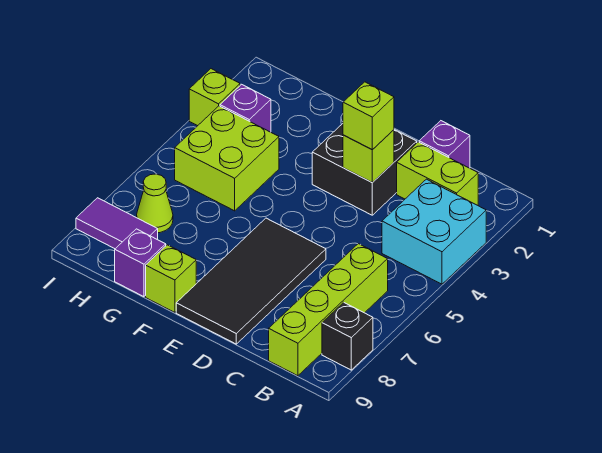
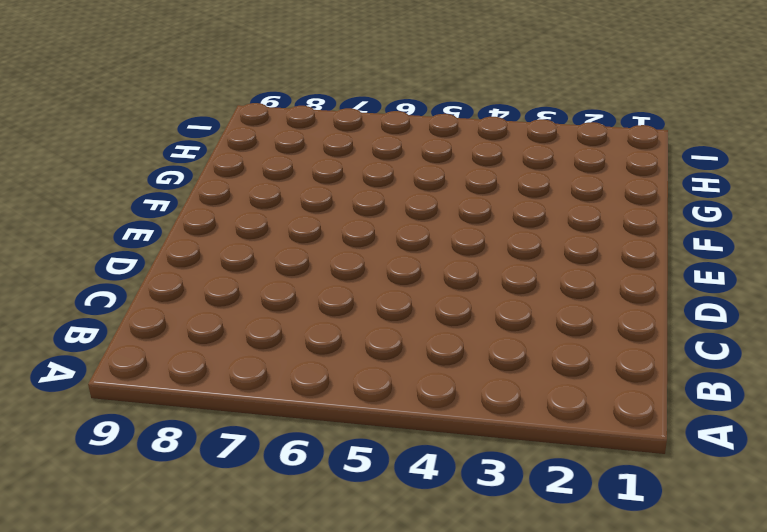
none -> cyan brick A3:B4 level 1
none -> black brick A8 level 1
none -> lime brick B2:C2 level 1

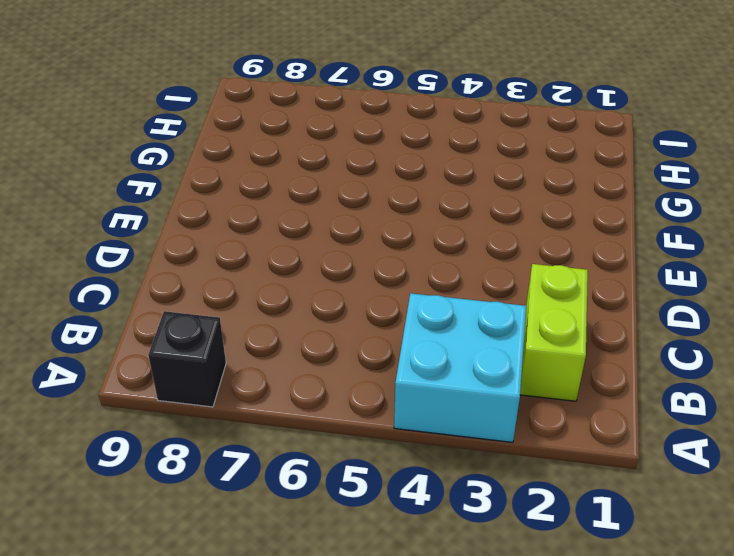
none -> lime brick B6:B9 level 1
none -> purple brick C1 level 1
none -> black brick D2:E3 level 1

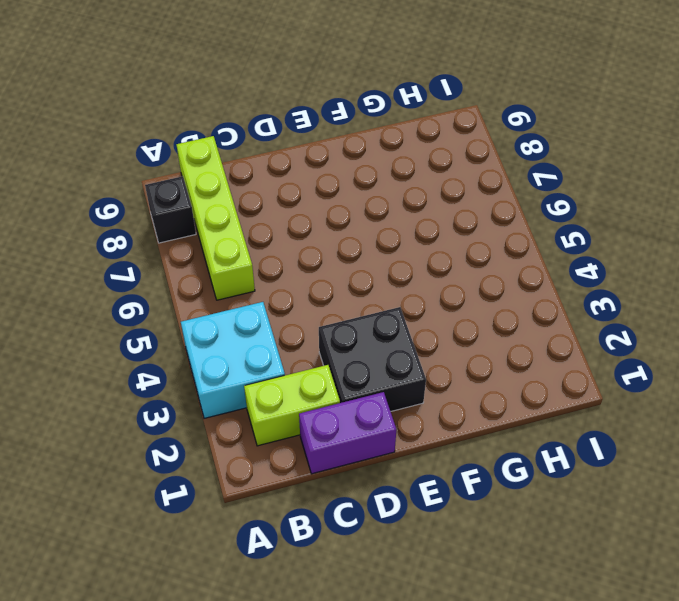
purple brick C1:D1 level 1 -> purple brick C1 level 1
none -> black tile D6:E9 level 1
none -> lime brick F9 level 1
none -> lime brick G4:H5 level 1

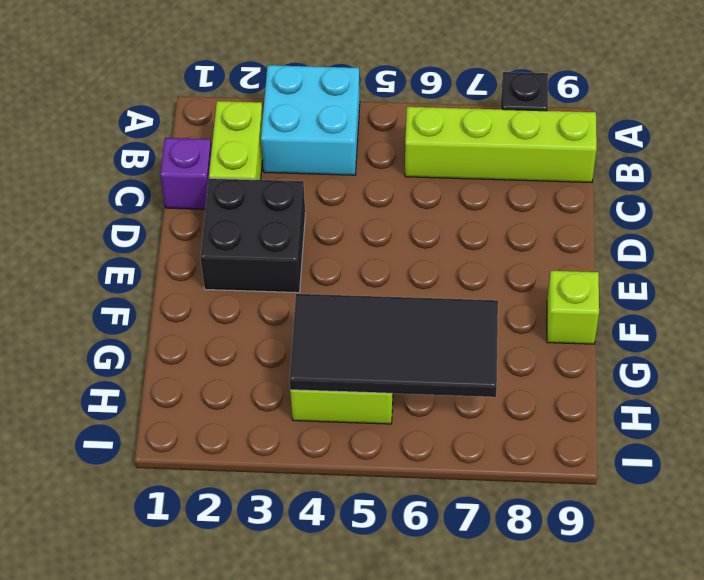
black tile G4:H7 level 2 -> black tile D6:E9 level 1
none -> purple brick G9 level 1
none -> purple brick H3 level 1
none -> lime cone H7 level 1

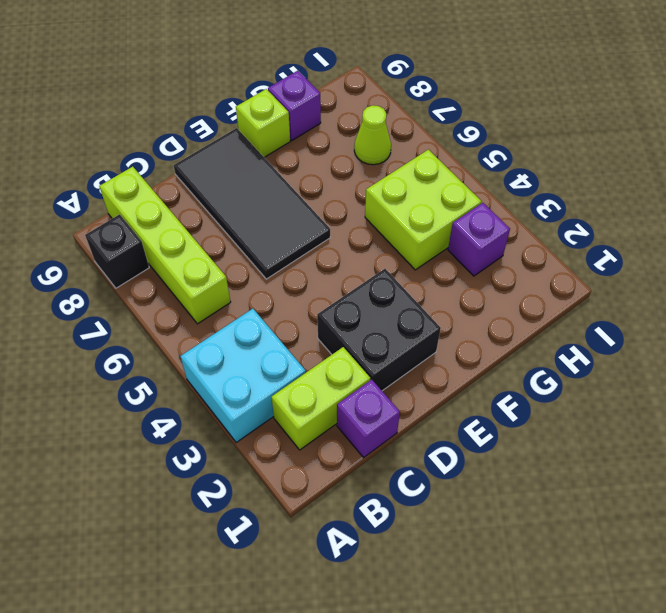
none -> purple tile H8:I8 level 1
none -> lime brick I3 level 1
none -> lime brick D3 level 2

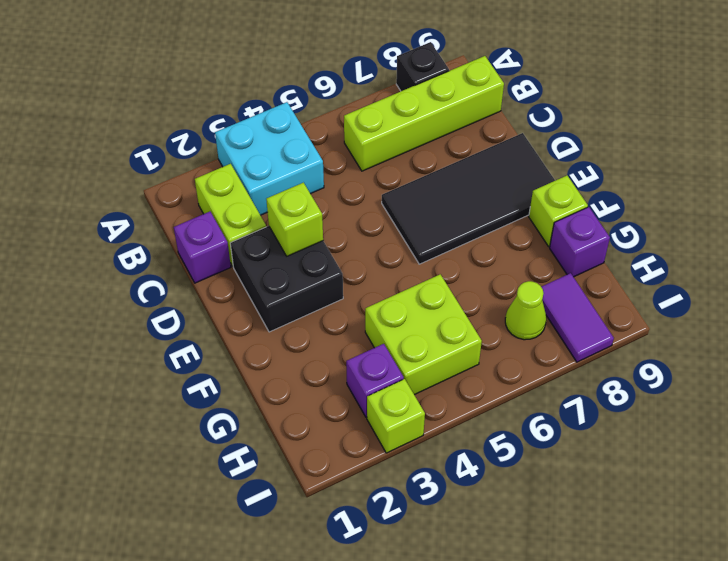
none -> lime brick D3 level 3

